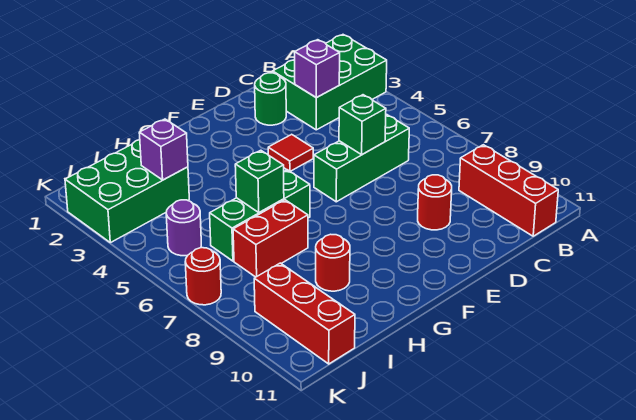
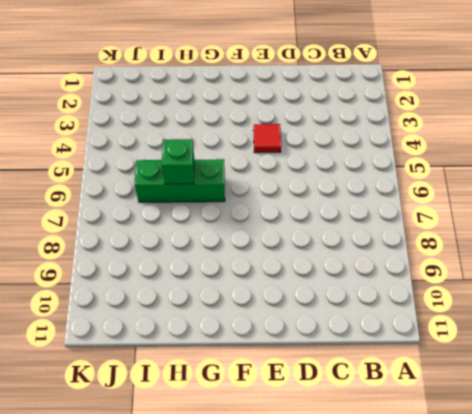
none -> green brick A2:C3 level 1
none -> red brick B9:B11 level 1
none -> green brick C6:E6 level 1

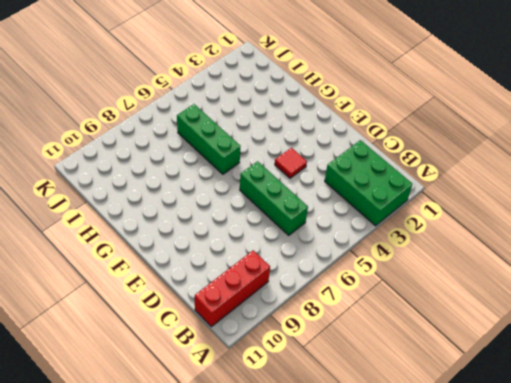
none -> green round brick D2 level 1
none -> red round brick D9 level 1
none -> red brick H7:I7 level 1

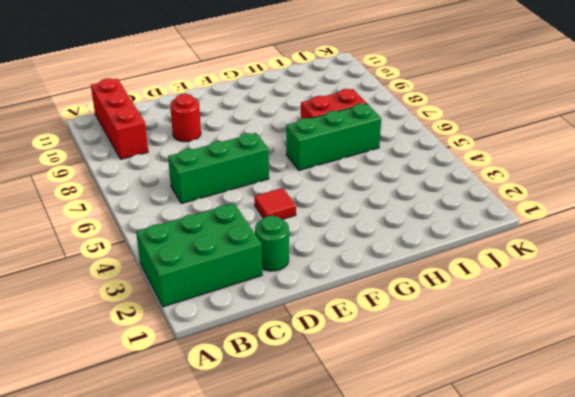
none -> red round brick H9 level 1
none -> green brick I2:K3 level 1
none -> purple round brick J5 level 1

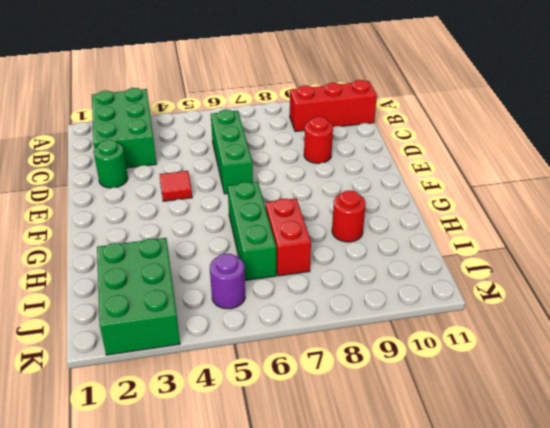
none -> red brick J9:J11 level 1
none -> red round brick K7 level 1
none -> purple brick C3 level 2

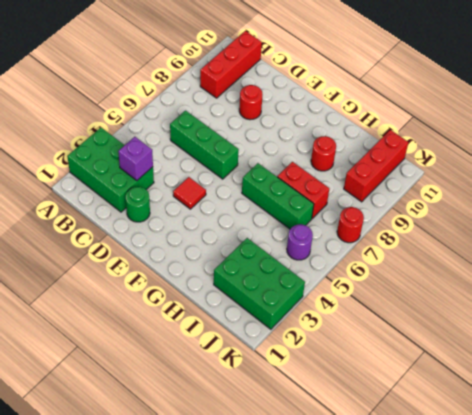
none -> green brick D6 level 2
none -> green brick H6 level 2
none -> purple brick I3 level 2

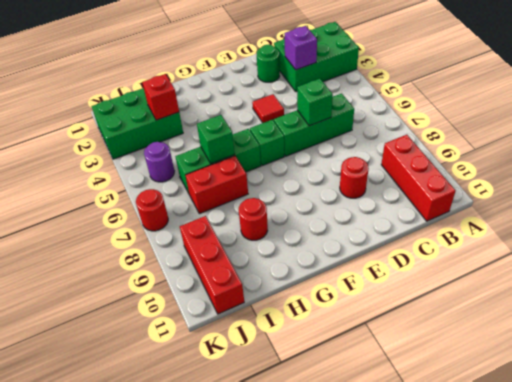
green brick F6 level 1 -> none
red brick I3 level 2 -> purple brick I3 level 2

